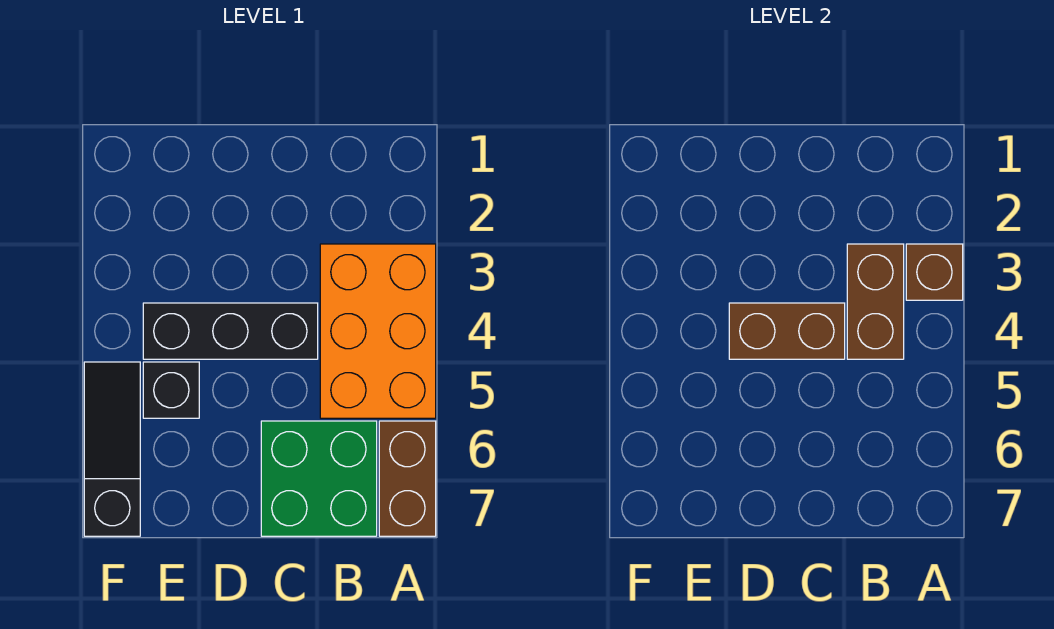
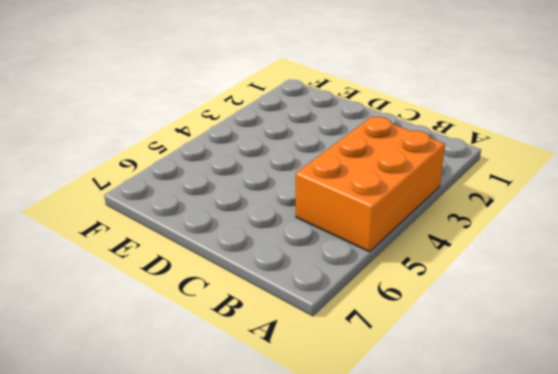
none -> brown brick A6:A7 level 1
none -> green brick B6:C7 level 1

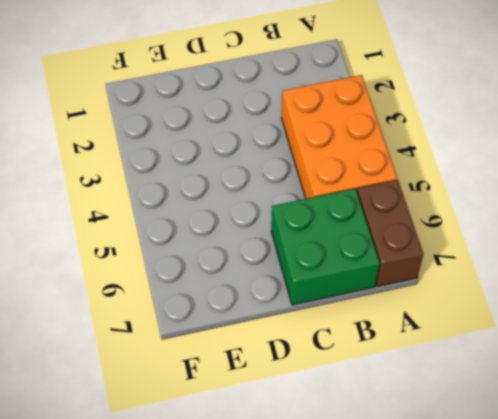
none -> black brick C4:E4 level 1
none -> black brick E5 level 1

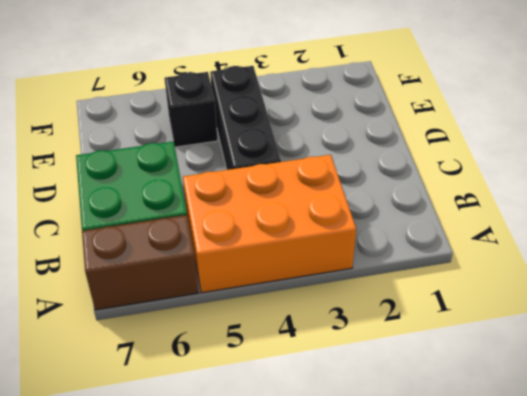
none -> black slope F5:F7 level 1 top 7
none -> brown brick A3 level 2

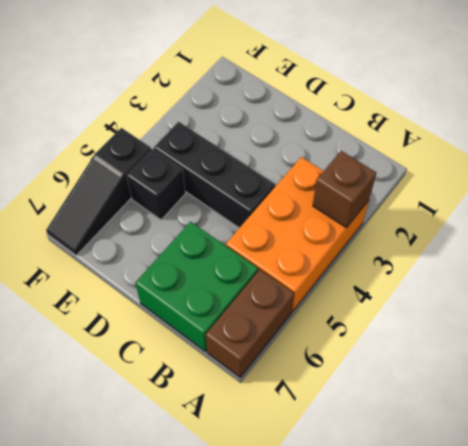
black slope F5:F7 level 1 top 5 -> black slope F5:F7 level 1 top 7
none -> brown brick B3:B4 level 2
none -> brown brick C4:D4 level 2

